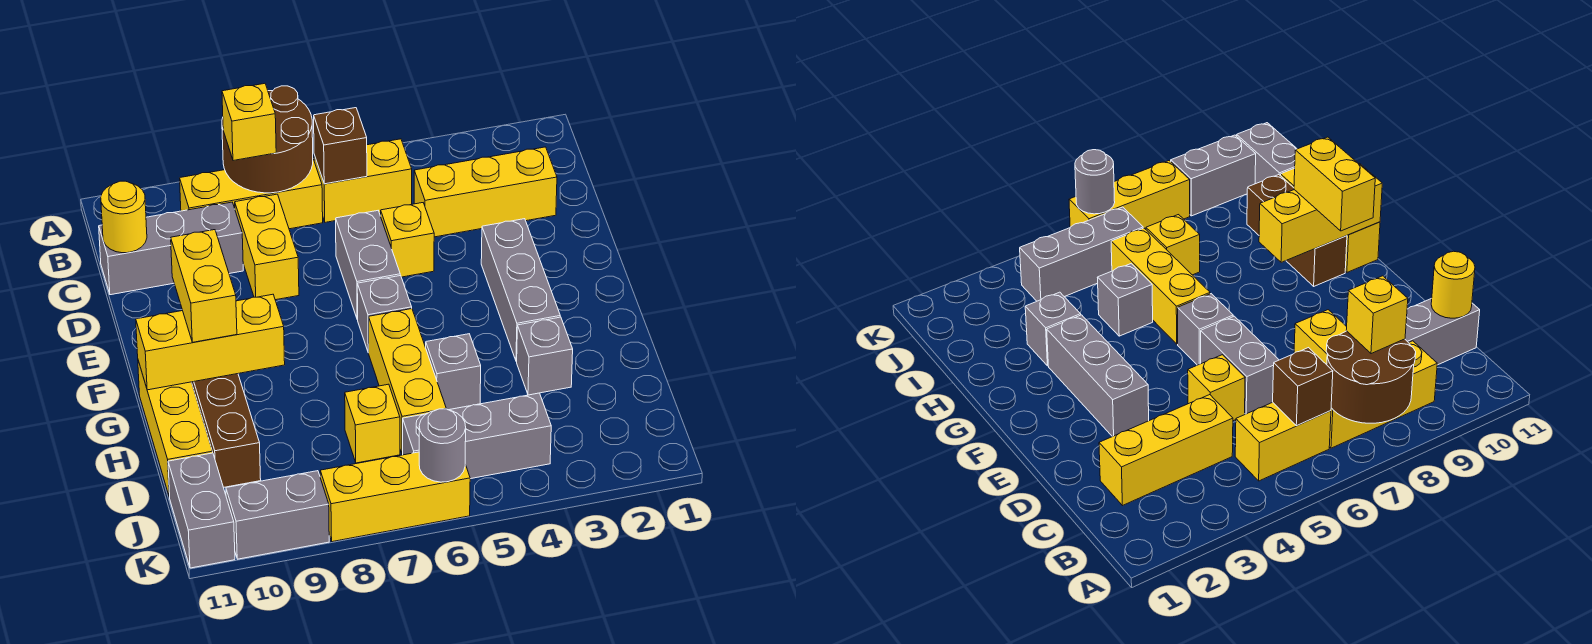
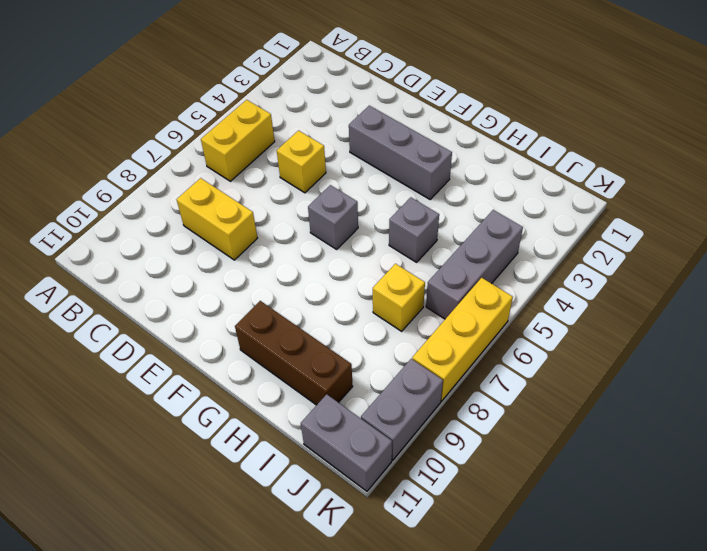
none -> yellow brick B7:B9 level 1
none -> yellow brick C2:C4 level 1
none -> grey brick C9:C11 level 1

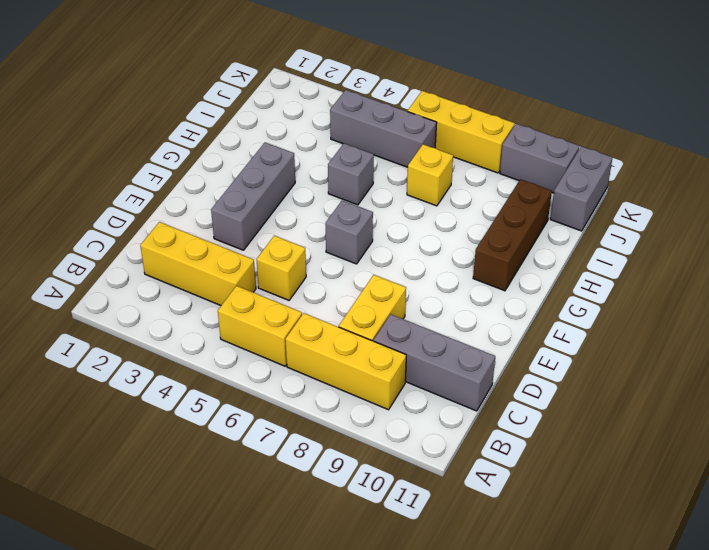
none -> grey brick D6:E6 level 1
none -> yellow brick G6:I6 level 1
none -> yellow brick G11:I11 level 1

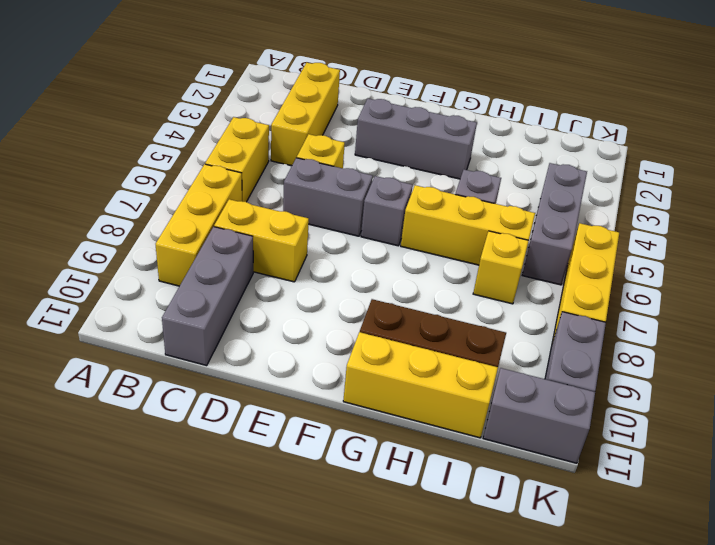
none -> grey brick H3 level 1
none -> brown round brick A7:B8 level 2
none -> brown brick B6 level 2

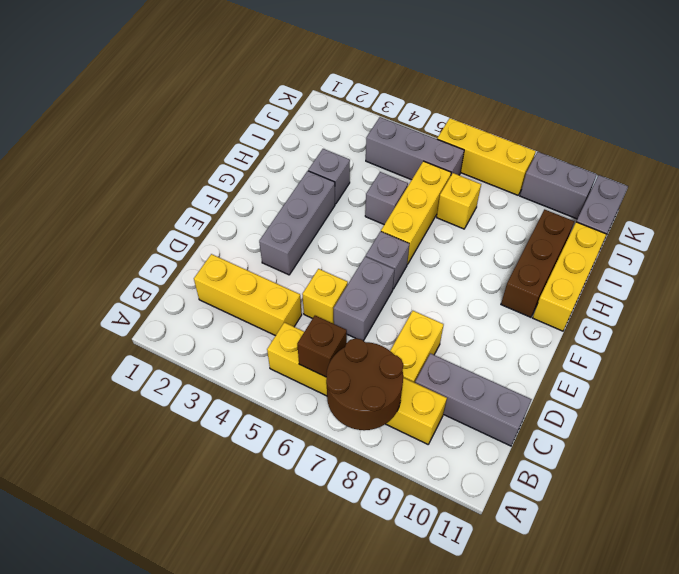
none -> yellow round brick C11 level 2
none -> yellow brick G9:G11 level 2
none -> grey round brick K6 level 2

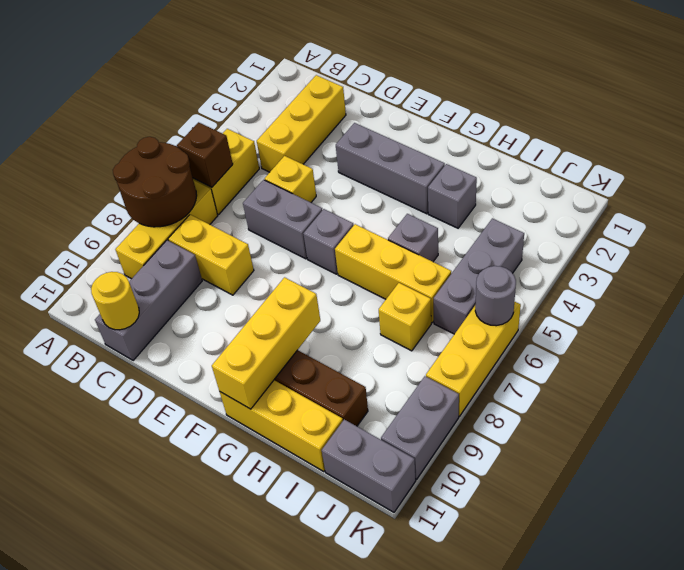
none -> yellow brick B8 level 3
none -> yellow brick F10:G10 level 3

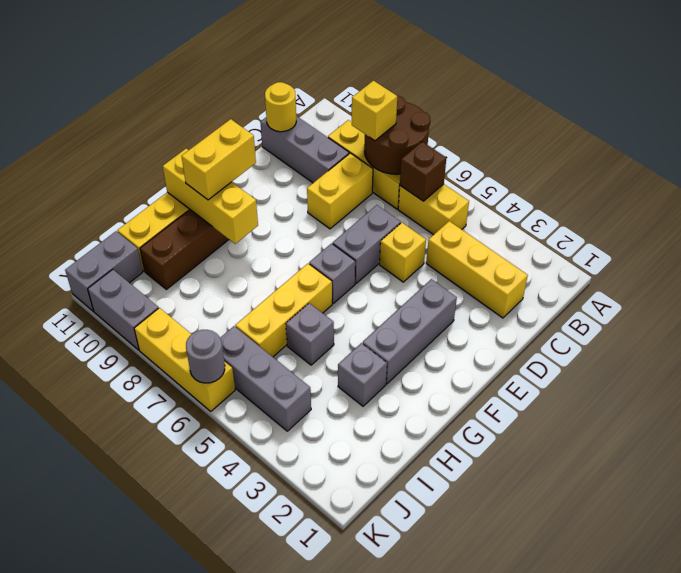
none -> yellow brick I7 level 1

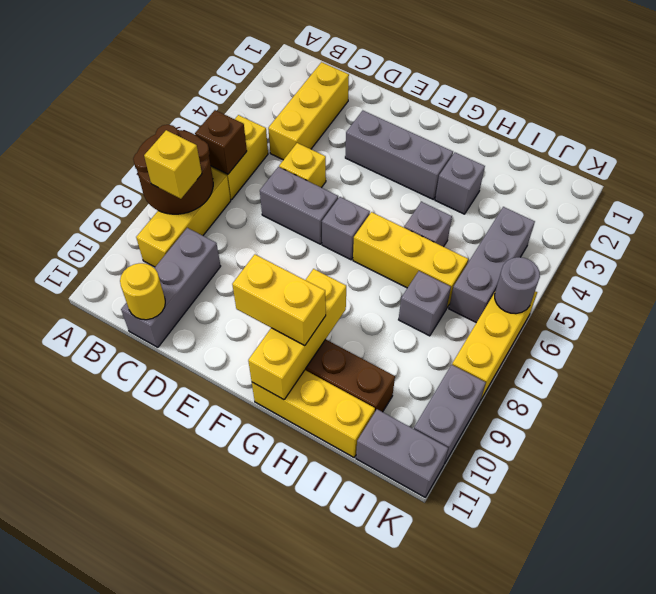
grey brick I7 level 1 -> yellow brick I7 level 1
none -> yellow brick C8:D8 level 1

